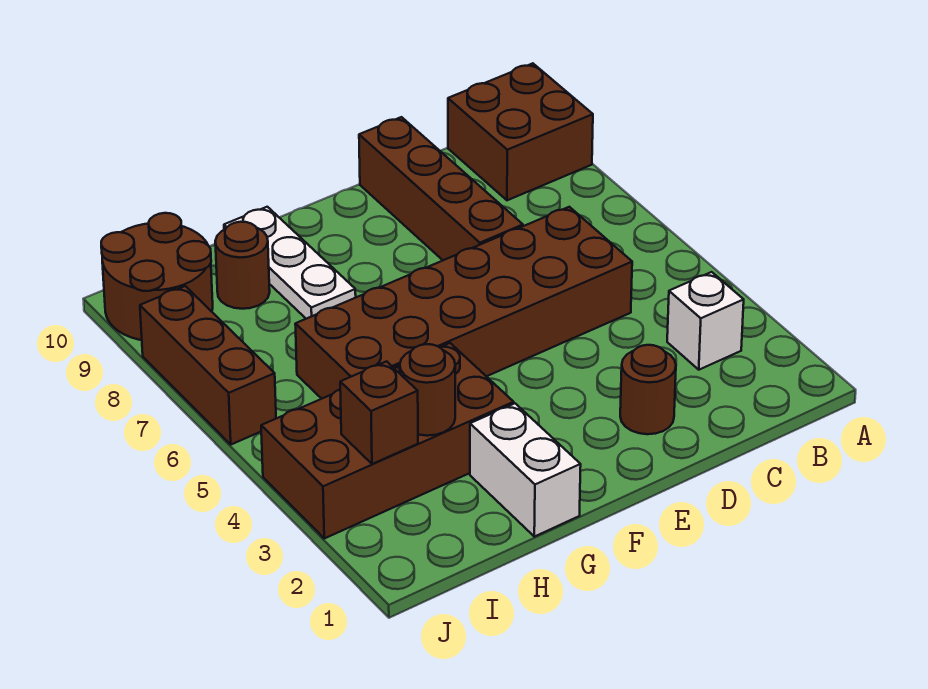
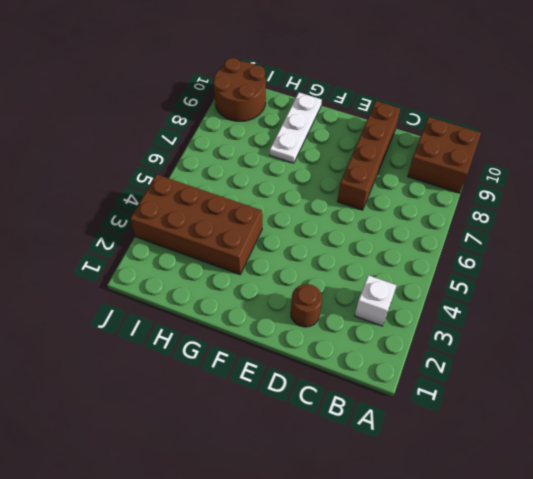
none -> brown brick C5:H6 level 1
none -> white brick G1:G2 level 1
none -> brown round brick H9 level 1

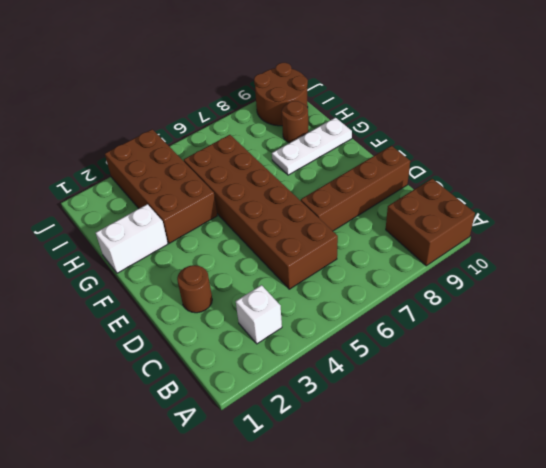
none -> brown brick J6:J8 level 1
none -> brown round brick H3 level 2
none -> brown brick I3 level 2

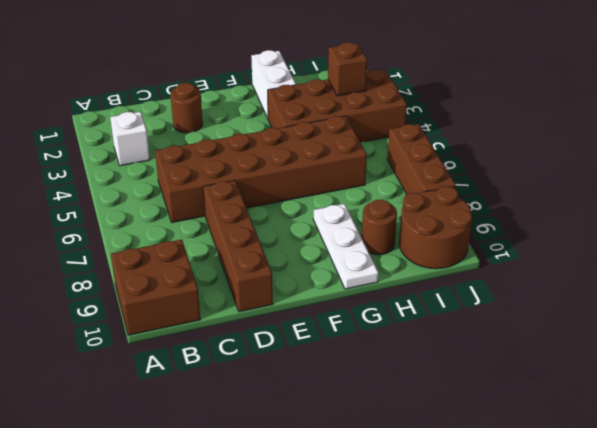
none -> brown round brick H3 level 2

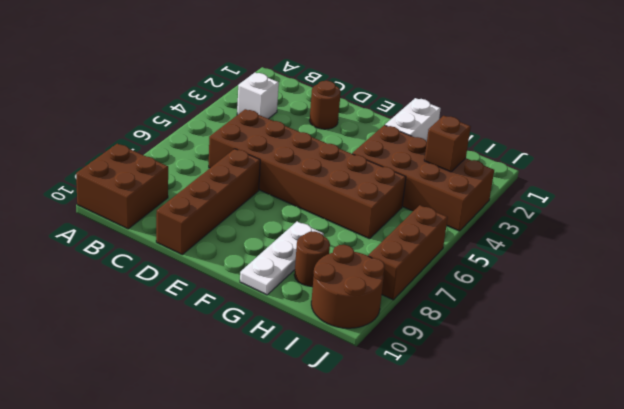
none -> brown round brick H3 level 2

